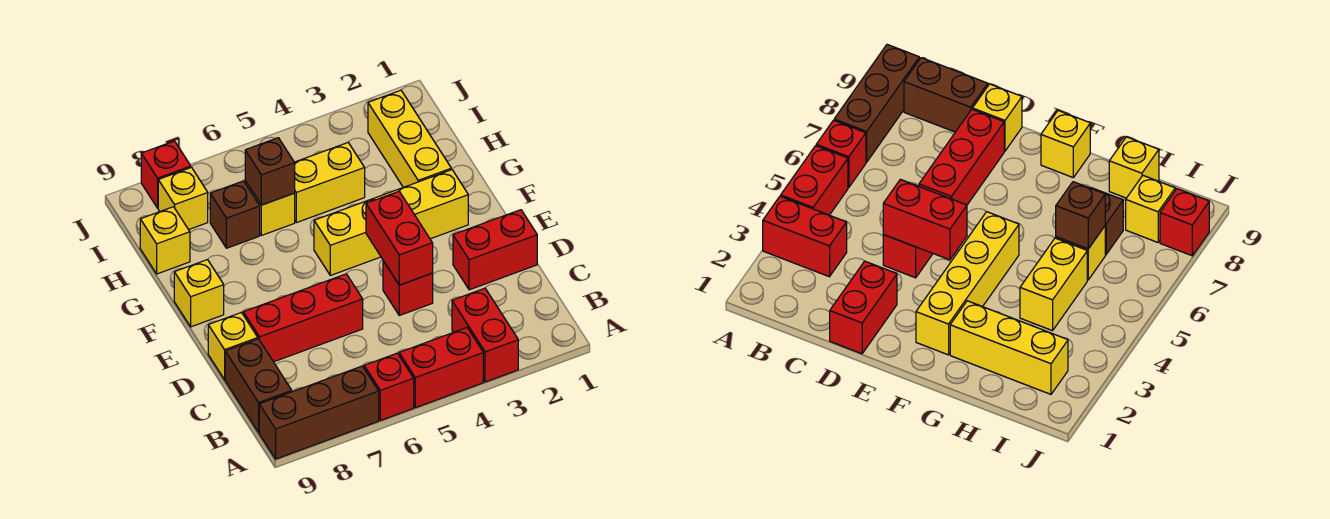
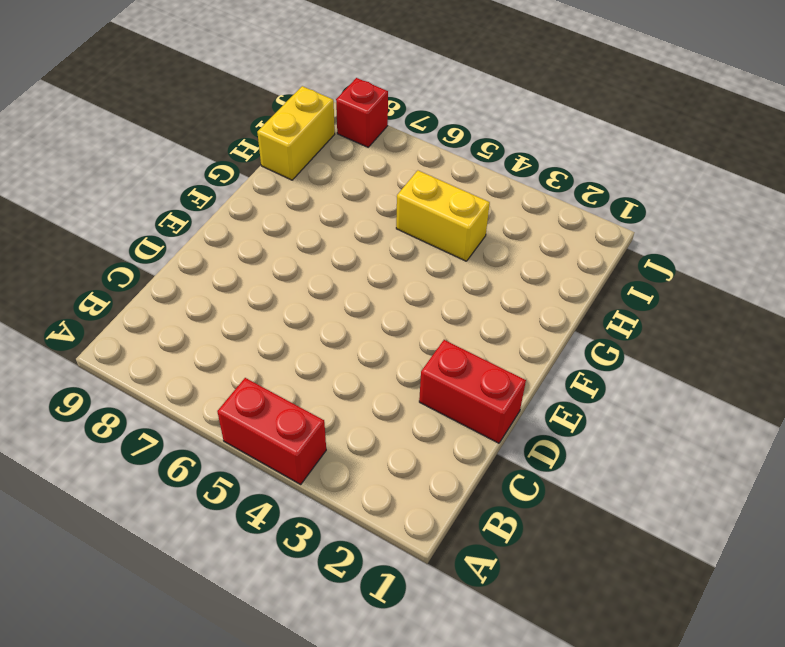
yellow brick H9:I9 level 1 -> yellow brick H9 level 1
none -> red brick A3:B3 level 1
none -> red brick A6 level 1
none -> brown brick A7:A9 level 1

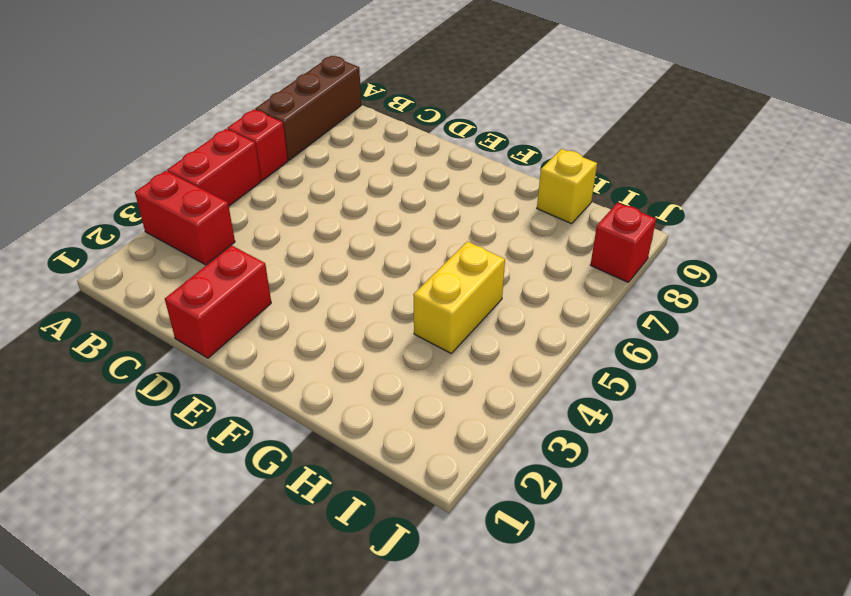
none -> brown brick B9:C9 level 1
none -> red brick D4 level 1
none -> red brick D6:D8 level 1

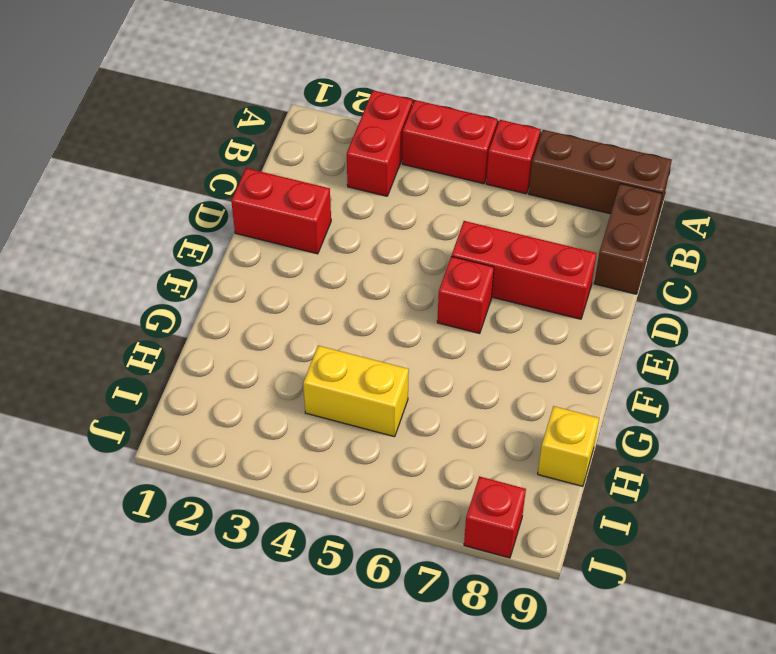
red brick E6 level 1 -> red brick D4 level 1
none -> yellow brick D9 level 1
none -> yellow brick F2:F5 level 1
none -> yellow brick F9 level 1

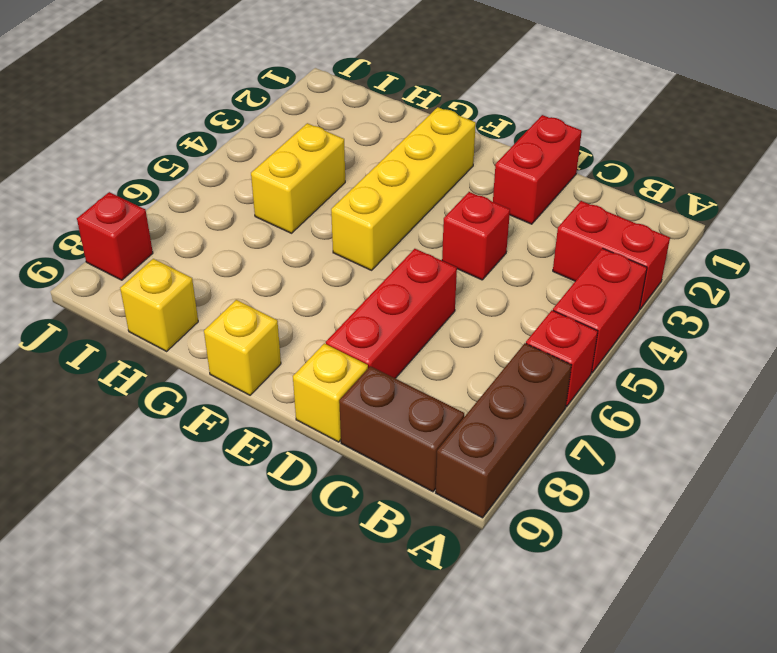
none -> yellow brick G2:I2 level 1
none -> yellow brick H6 level 1
none -> brown brick H7 level 1

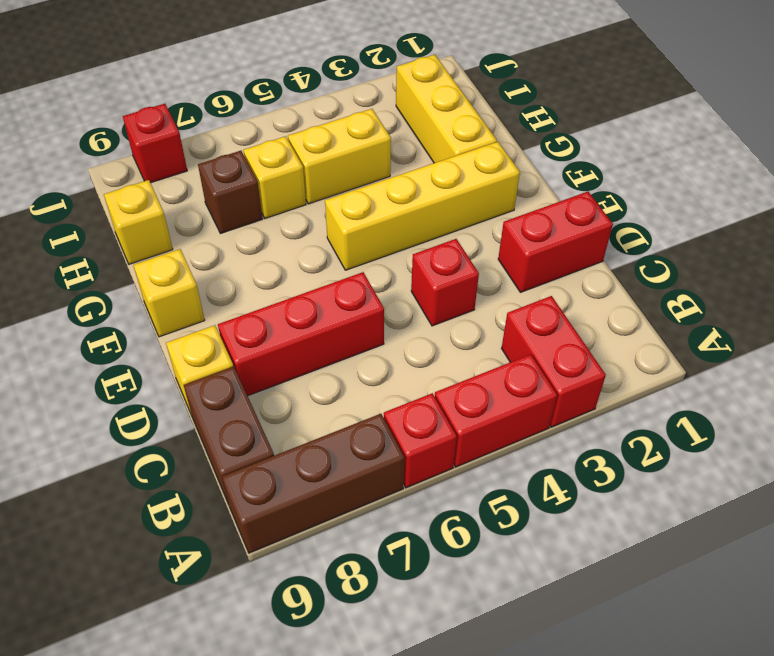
none -> yellow brick I8 level 1
none -> red brick D4:E4 level 2
none -> brown brick H6 level 2

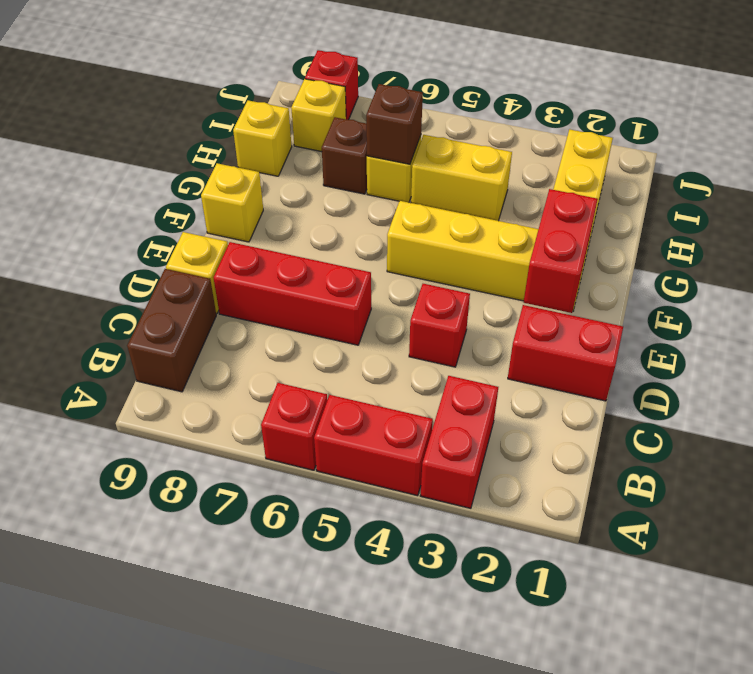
red brick E2:F2 level 2 -> red brick D4:E4 level 2
none -> brown brick A7:A9 level 1

